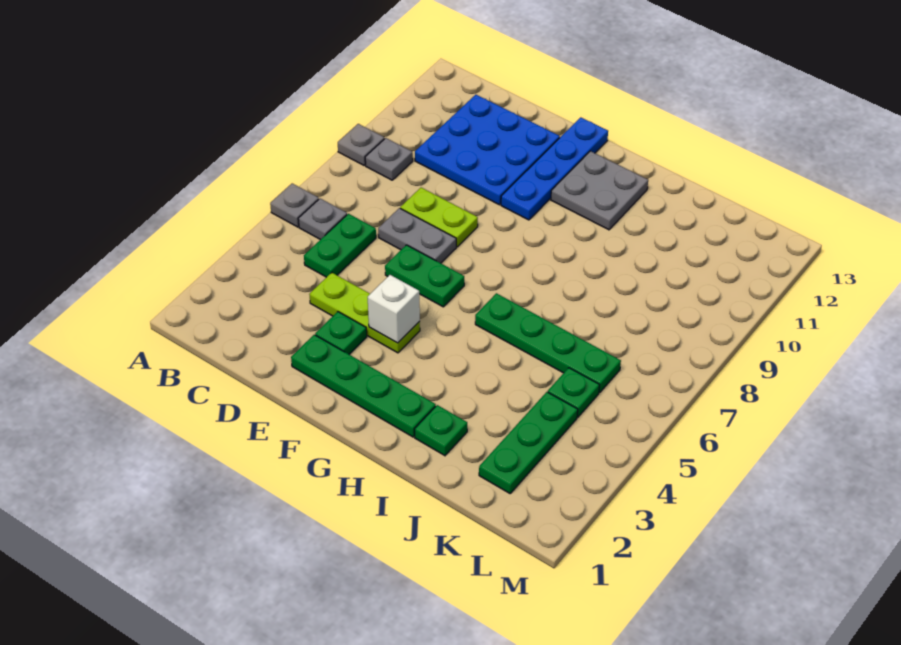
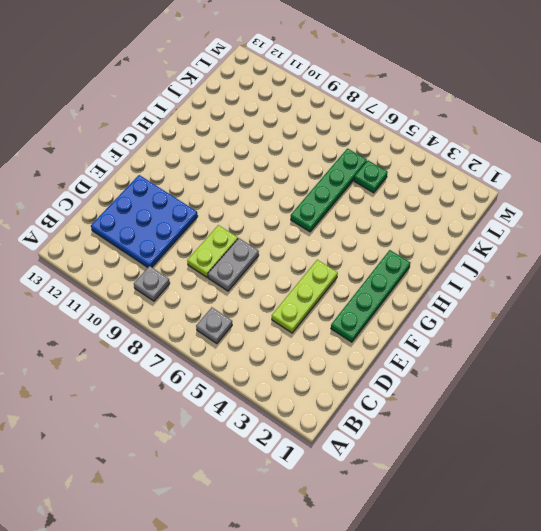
none -> grey plate A6 level 1
none -> grey plate A9 level 1
none -> green plate C5:C6 level 1

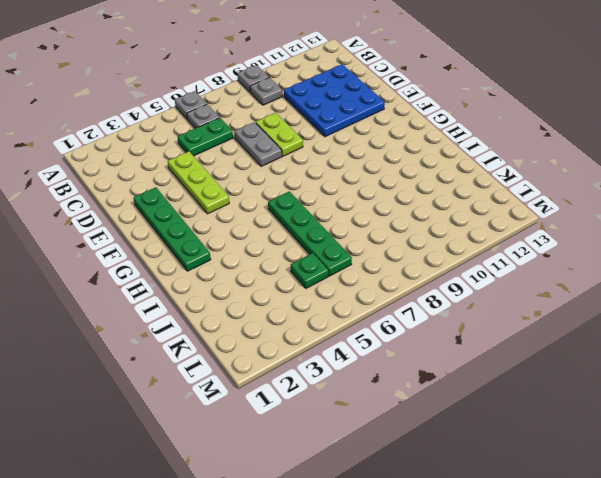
none -> green plate E3 level 1
none -> green plate E6:F6 level 1
none -> blue plate F10:F13 level 1

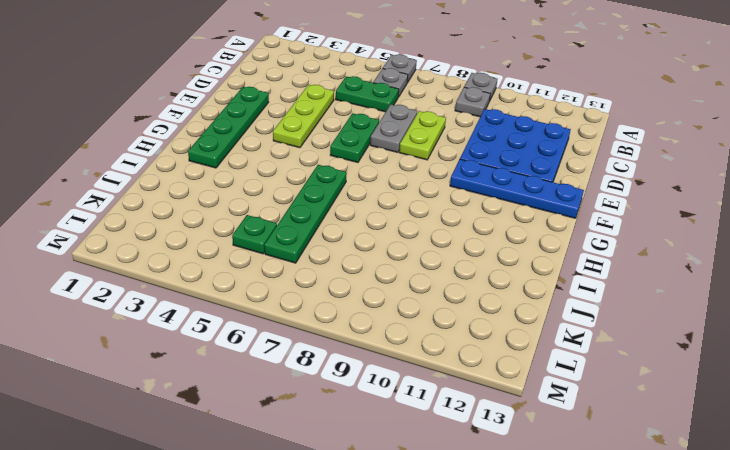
none -> green plate E3 level 1
none -> grey plate G11:H12 level 1
none -> green plate I2 level 1

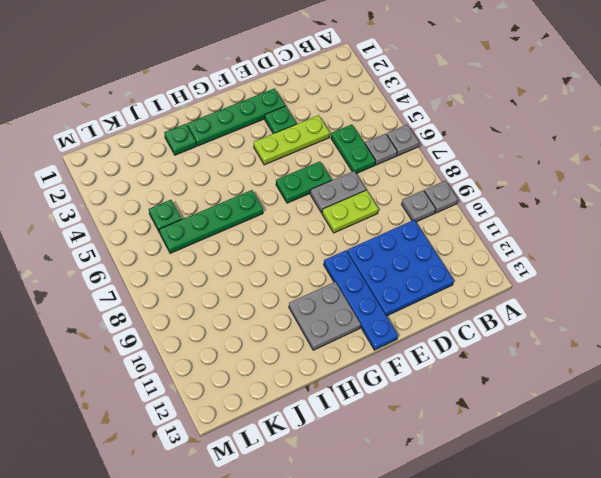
none -> green plate K2:K4 level 1
none -> white brick F4 level 2

